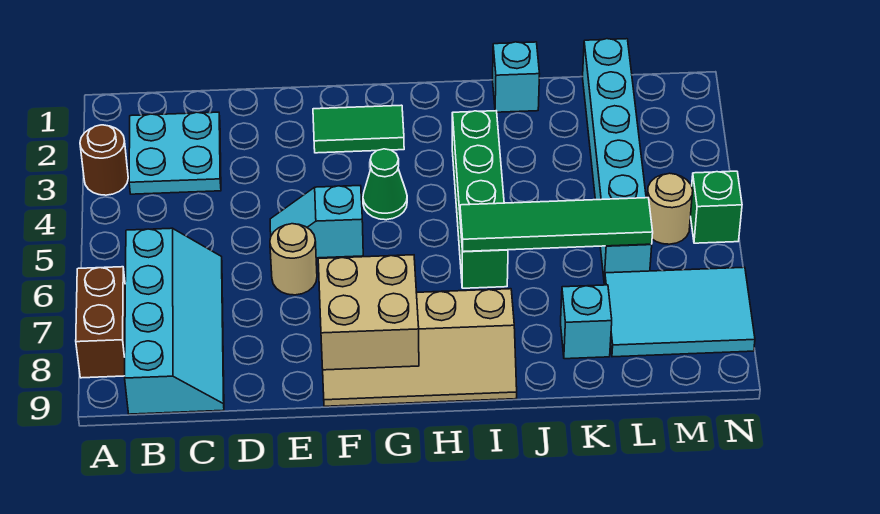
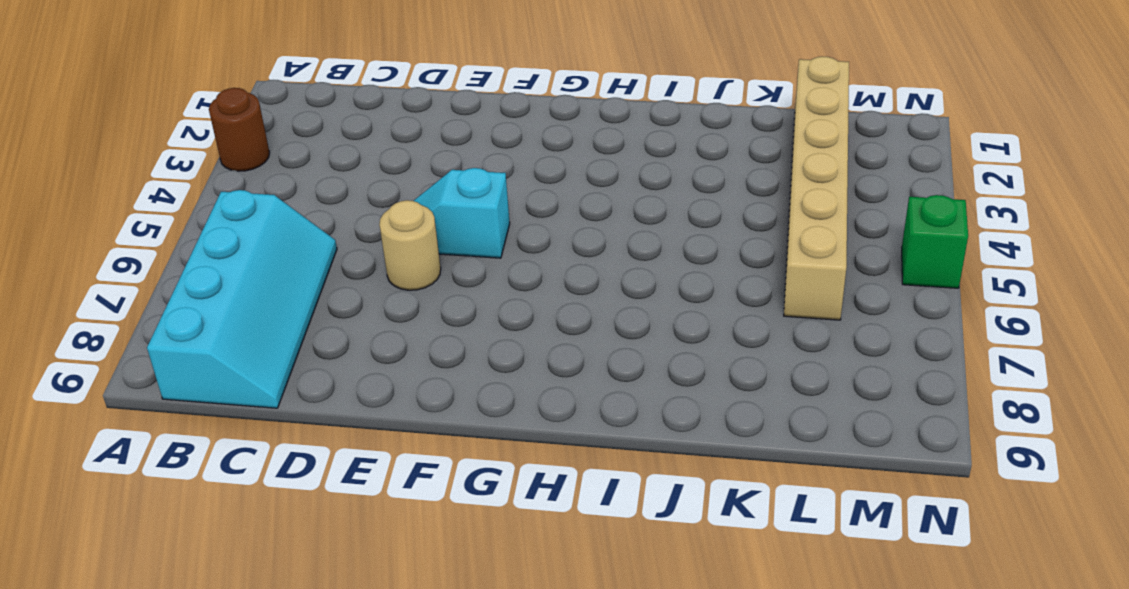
tan brick L1:L6 level 1 -> cyan brick L1:L6 level 1
none -> brown brick A7:A8 level 1
none -> cyan plate B2:C3 level 1
none -> green tile F2:G2 level 1

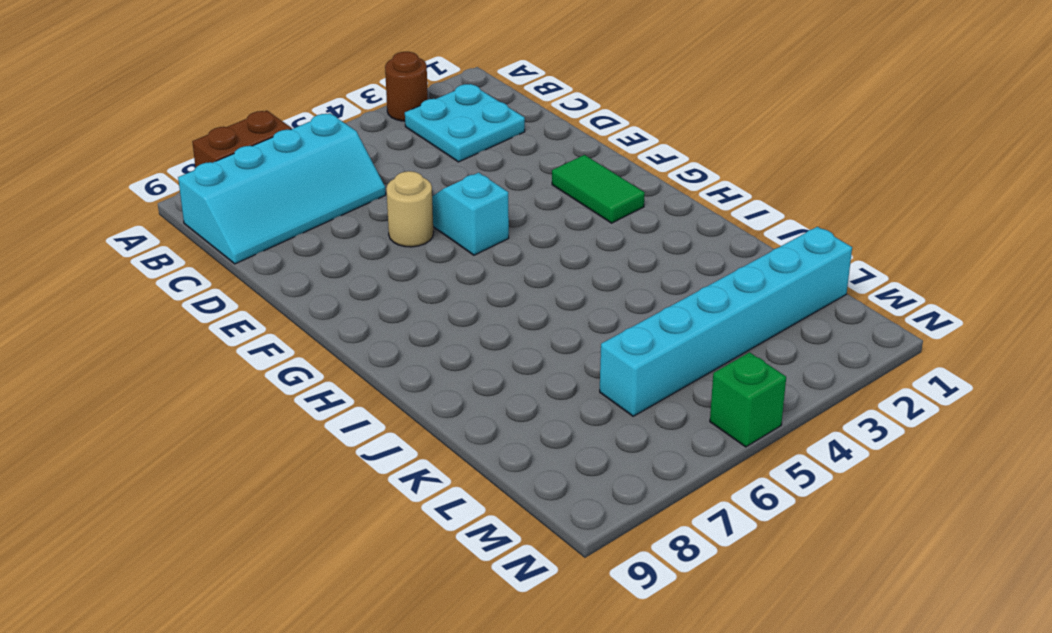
none -> tan slope F8:I9 level 1 top 8
none -> green cone G4 level 1
none -> green brick I3:I6 level 1

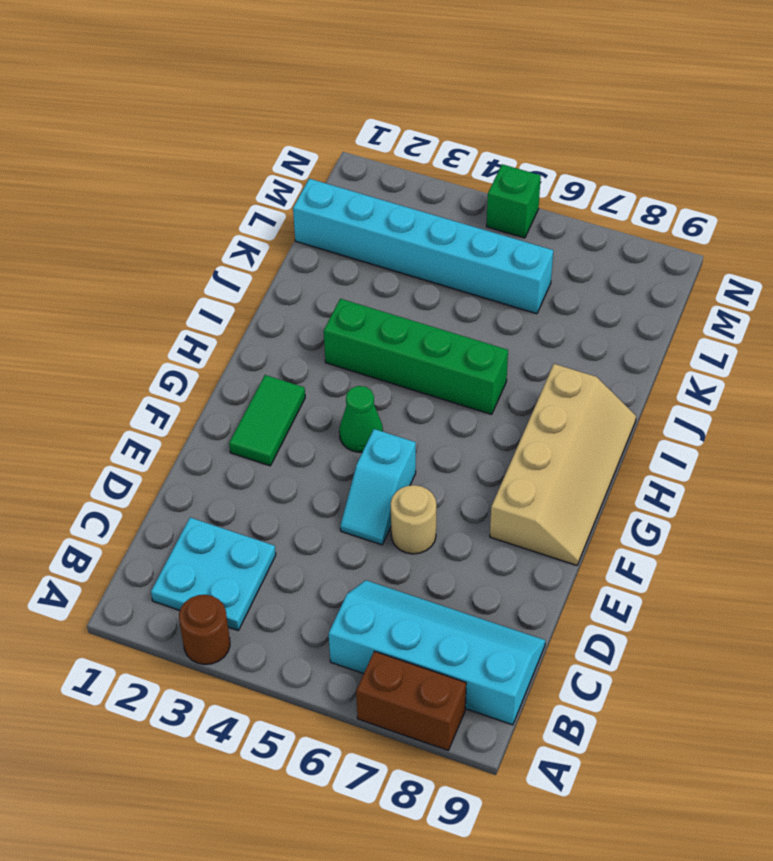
none -> cyan brick J1 level 1
none -> cyan brick K8 level 1
none -> cyan tile L7:N8 level 1

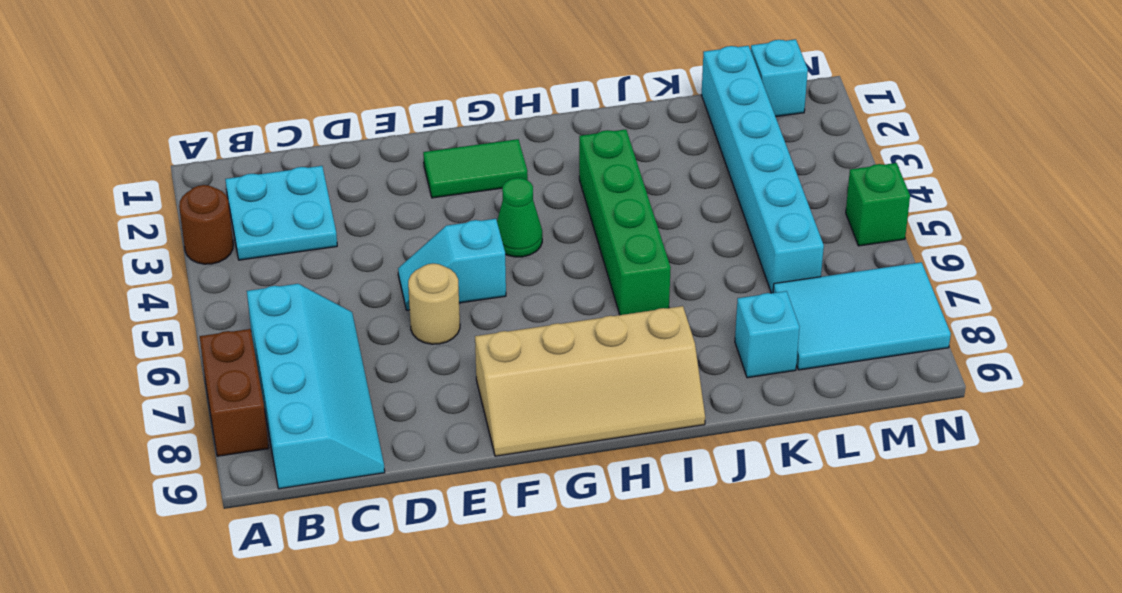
cyan brick M1 level 1 -> cyan brick J1 level 1
none -> tan round brick M5 level 1
none -> tan brick F8:G9 level 2
none -> green tile I6:L6 level 2

